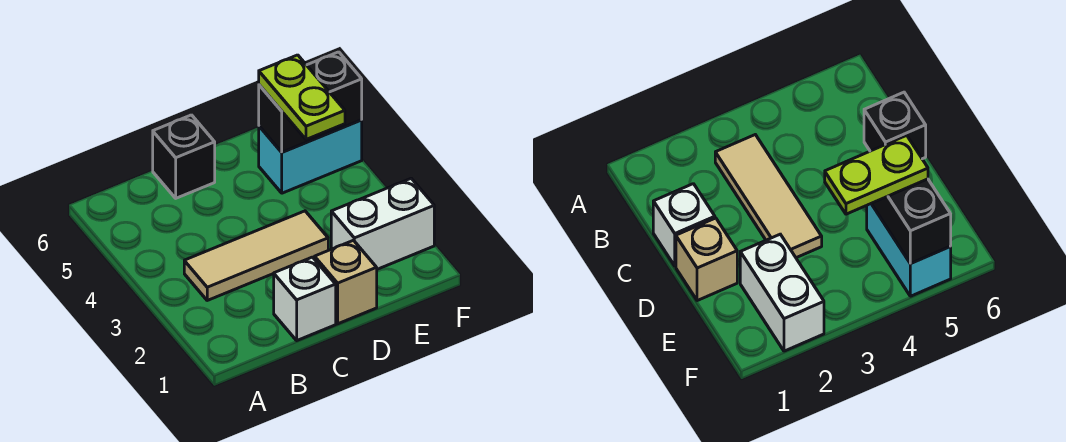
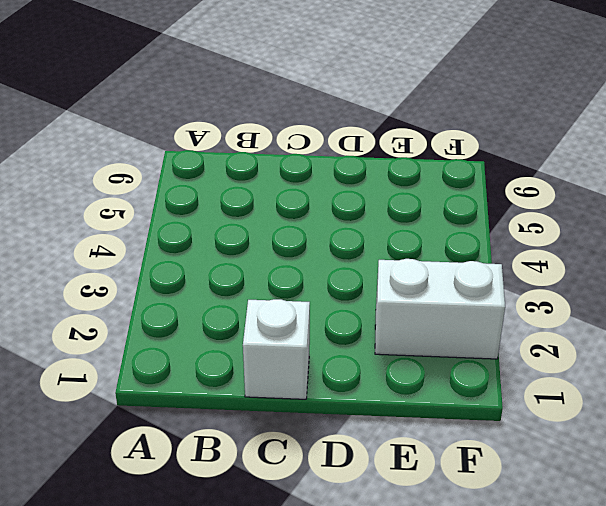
none -> tan tile B3:D3 level 1
none -> black brick C6 level 1

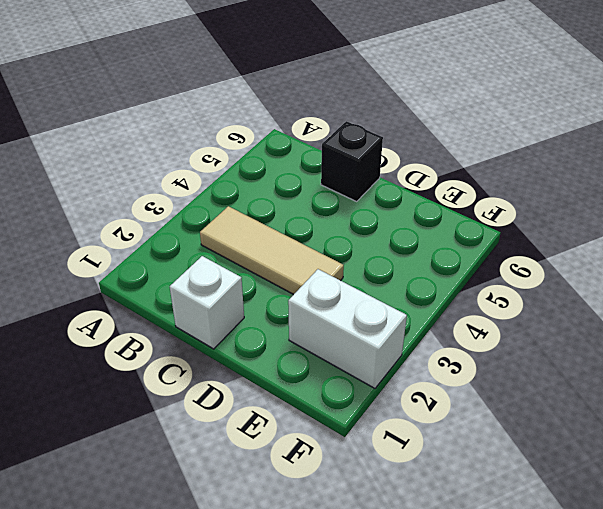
none -> tan brick D1 level 1
none -> cyan brick E5:F5 level 1

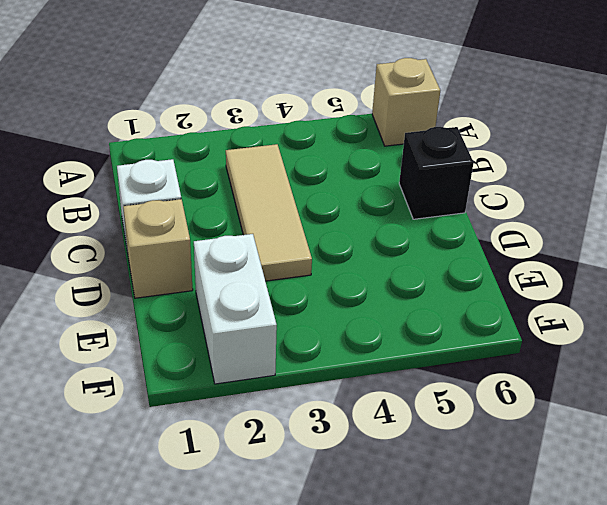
tan brick A6 level 1 -> none
none -> cyan brick E5:F5 level 1
none -> black brick E5:F5 level 2

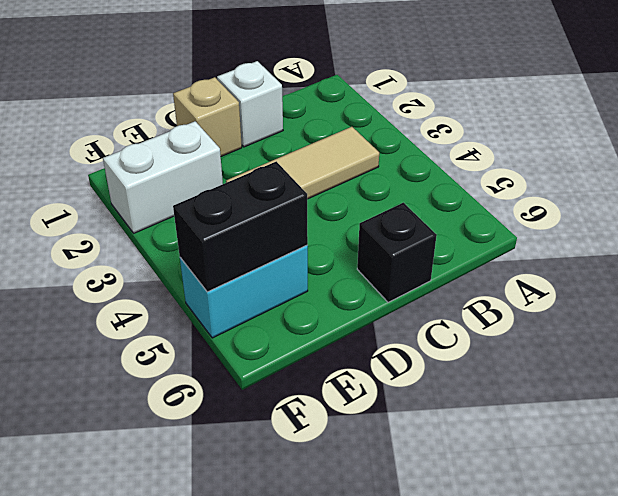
none -> lime plate E4:E5 level 3

